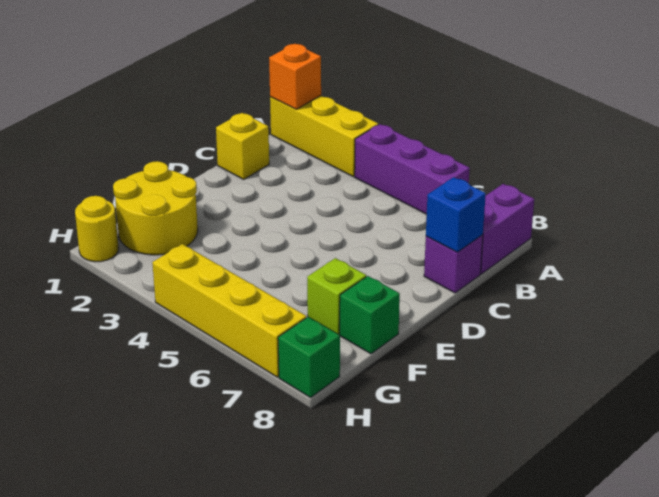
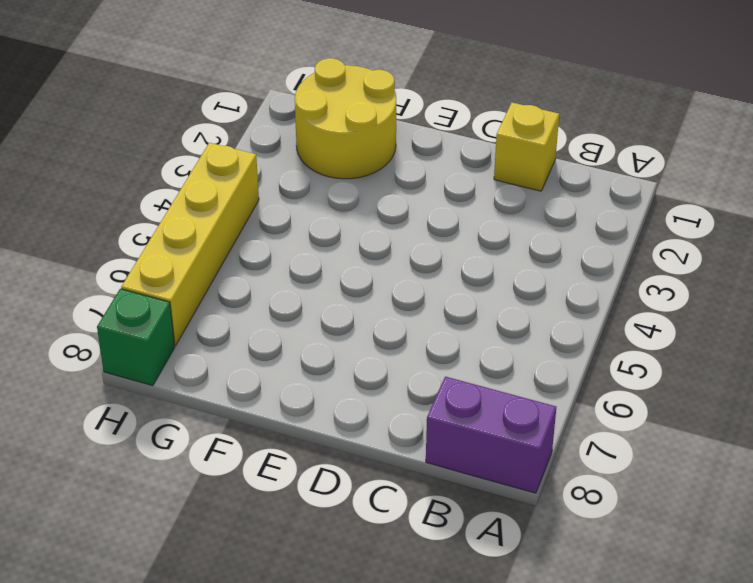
none -> yellow brick A1:A3 level 1
none -> purple brick A4:A6 level 1
none -> purple brick C8 level 1

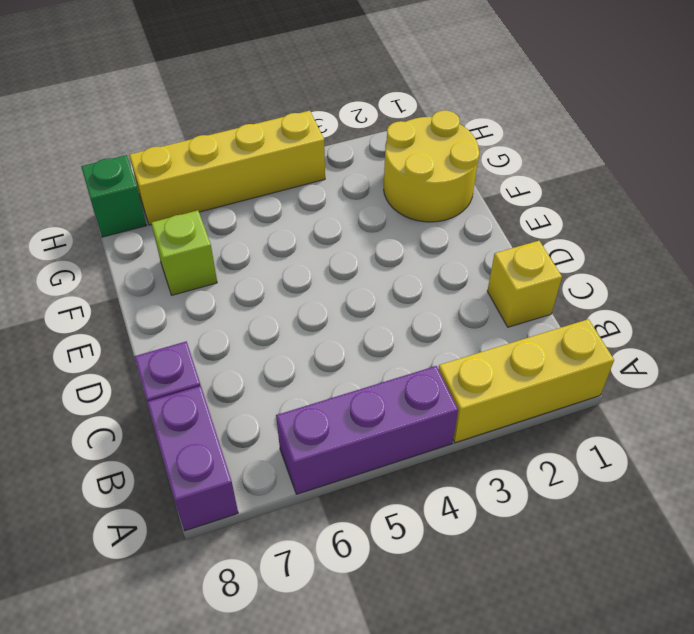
none -> green brick F8 level 1
none -> yellow round brick H1 level 1
none -> orange brick A1 level 2

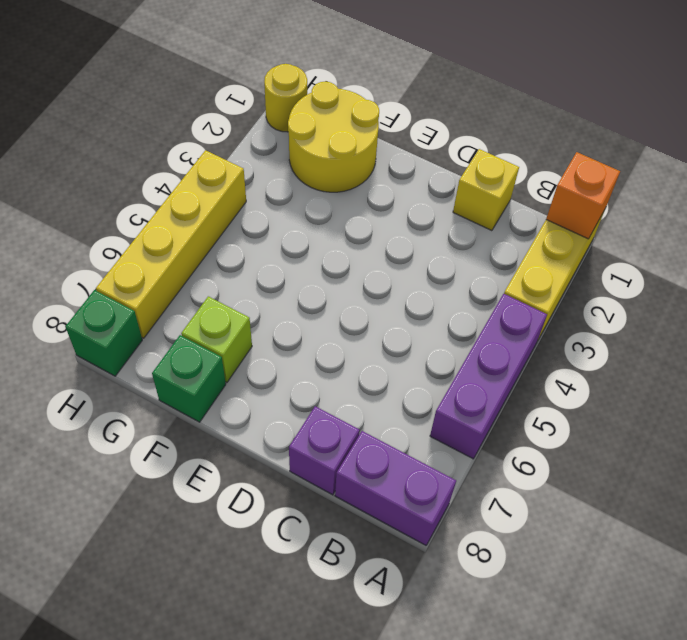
none -> blue brick C8 level 2

